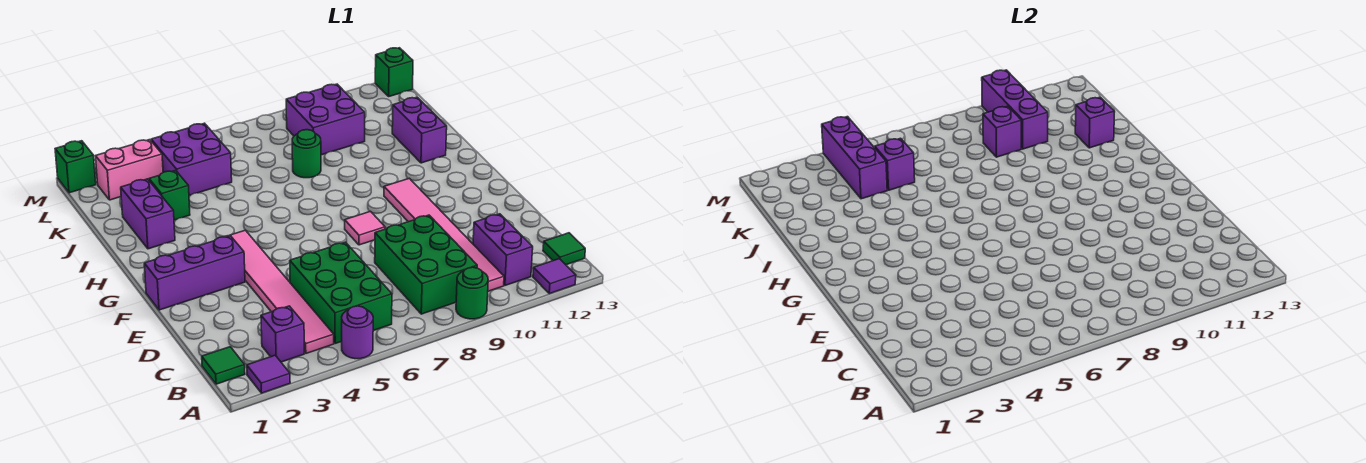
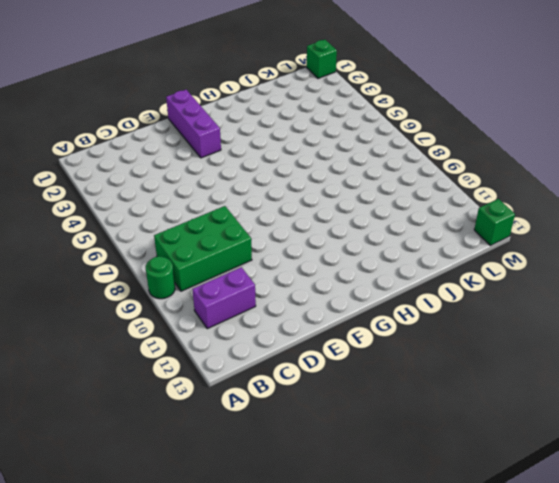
none -> purple tile A2 level 1
none -> purple round brick A5 level 1
none -> purple tile A12 level 1

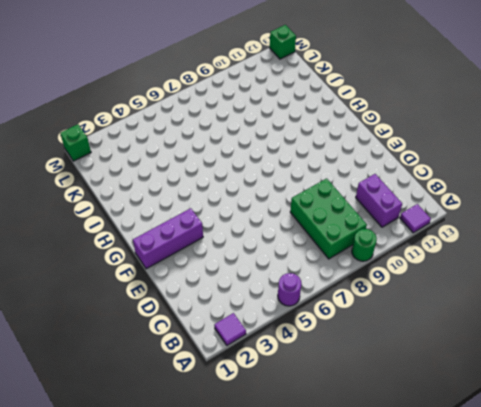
none -> green tile B1 level 1
none -> purple brick B3 level 1
none -> pink tile B4:G4 level 1

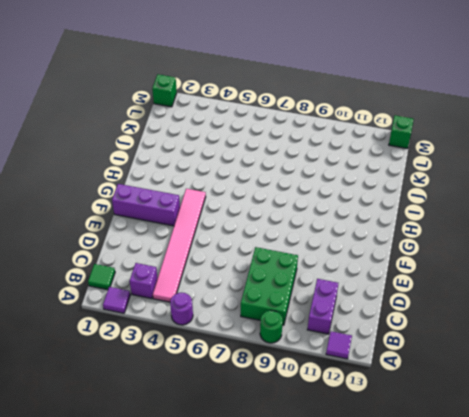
none -> green brick B5:D6 level 1
none -> pink tile B10:G10 level 1
none -> green tile B13 level 1

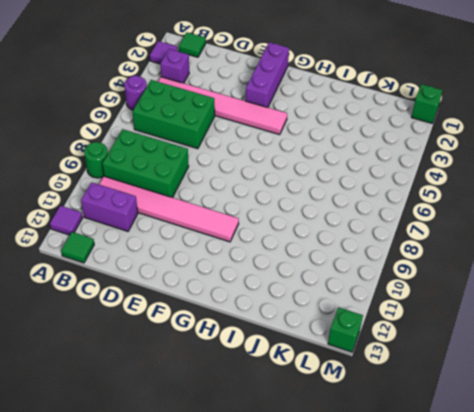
none -> pink tile F8 level 1
none -> purple brick I2:J2 level 1
none -> purple brick I12:J12 level 1

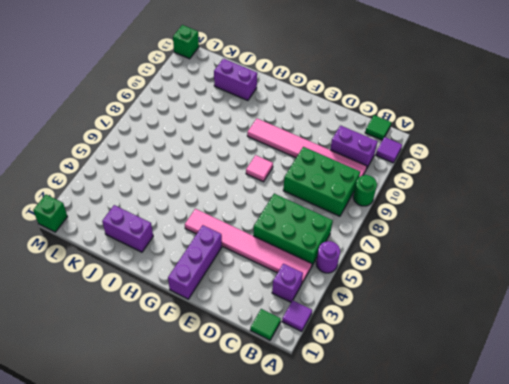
none -> green brick J3 level 1
none -> green round brick J8 level 1
none -> purple brick K4:L5 level 1

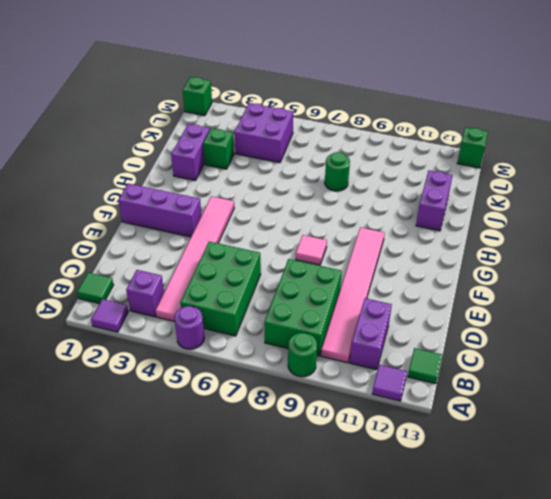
none -> purple brick K9:L10 level 1
none -> pink brick L2:L3 level 1
none -> purple brick J12 level 2

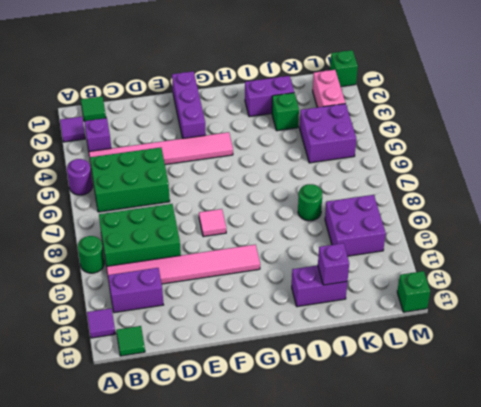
none -> purple brick K4:M4 level 2
none -> purple brick K5 level 2
none -> purple brick K9 level 2

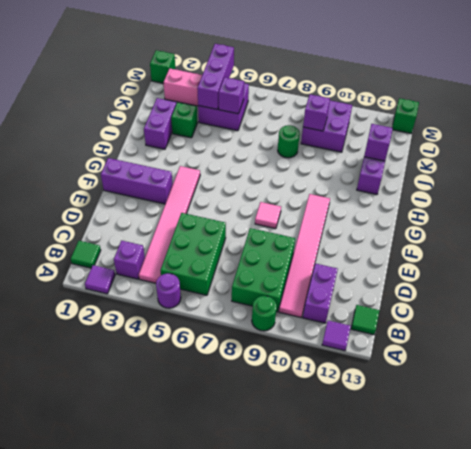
none -> purple brick K10:M10 level 2

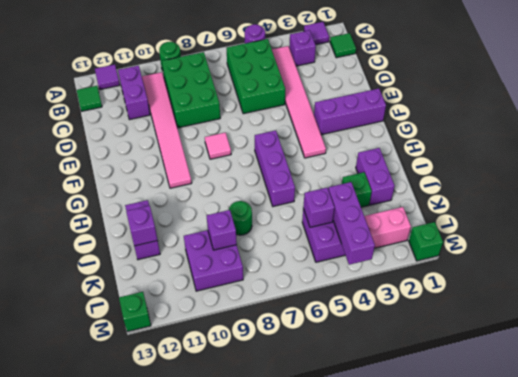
purple brick G6:I6 level 1 -> purple brick K10:M10 level 2

